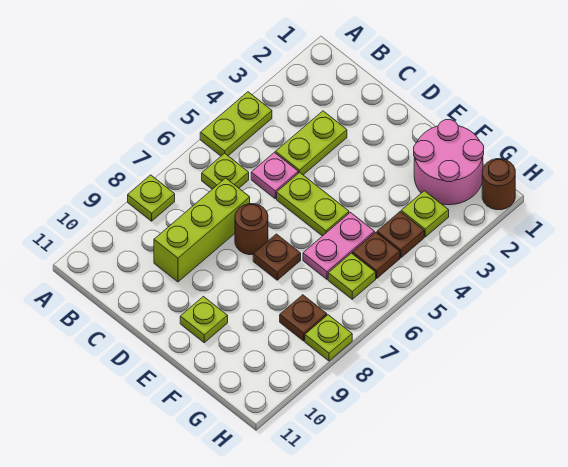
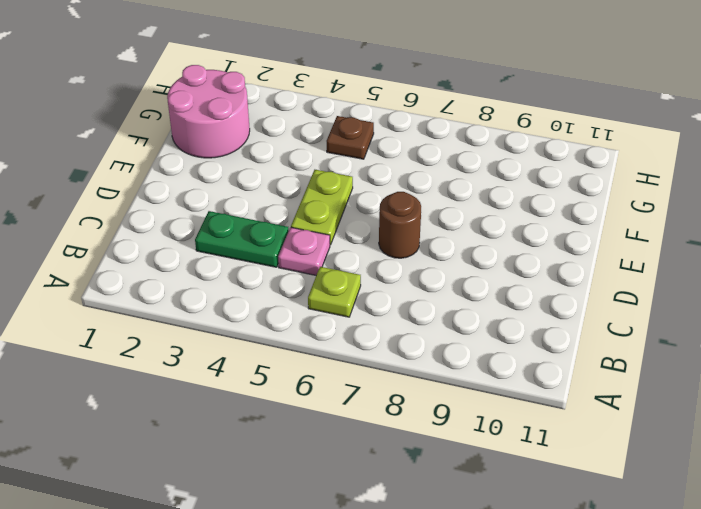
green plate C3:C4 level 1 -> lime plate C3:C4 level 1
none -> lime plate A4:A5 level 1
none -> lime plate A8 level 1
none -> lime brick C7:C9 level 1

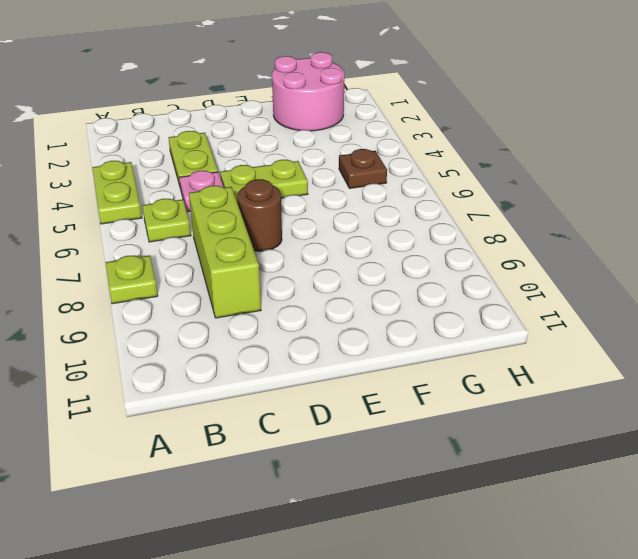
none -> brown plate E7 level 1
none -> lime plate E10 level 1
none -> pink plate F5:F6 level 1

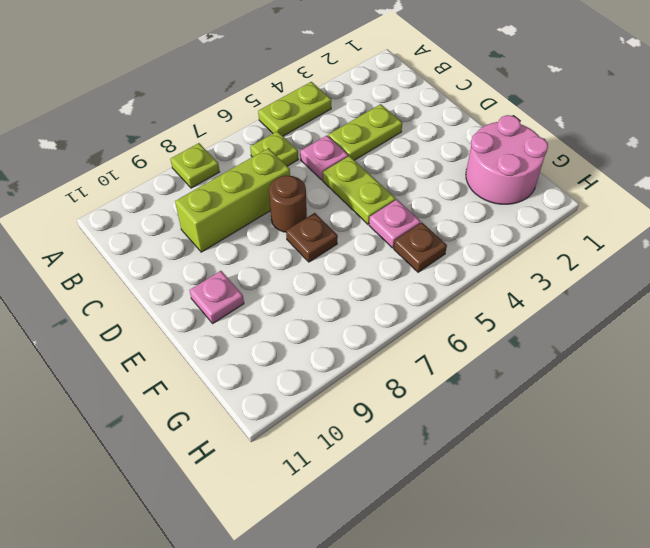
pink plate E10 level 1 -> lime plate E10 level 1
pink plate F5 level 1 -> pink plate F5:F6 level 1
none -> lime plate G3 level 1
none -> brown plate G4 level 1
none -> lime plate G6 level 1

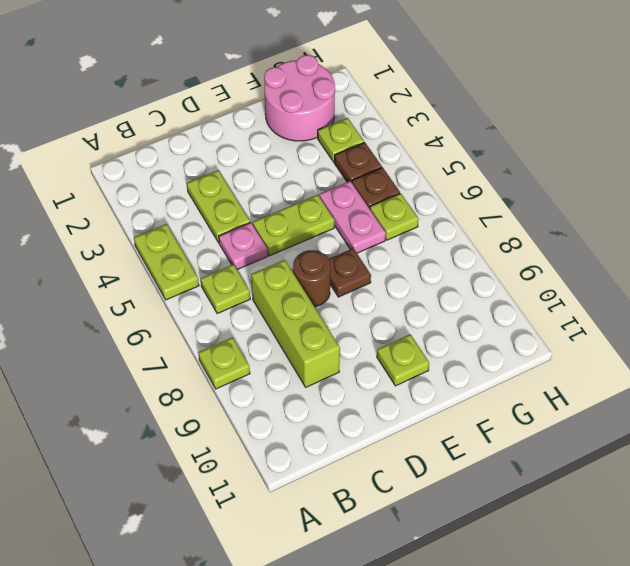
none -> brown plate G8 level 1
none -> brown round brick H1 level 1
none -> lime plate H8 level 1

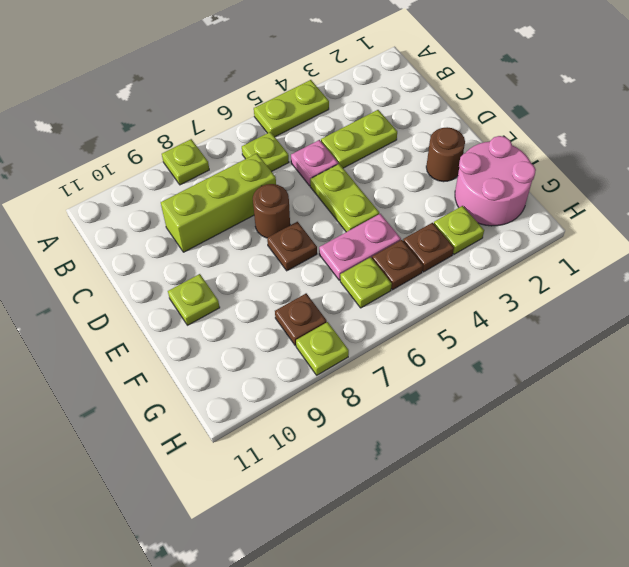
brown round brick E2 level 1 -> brown round brick H1 level 1

